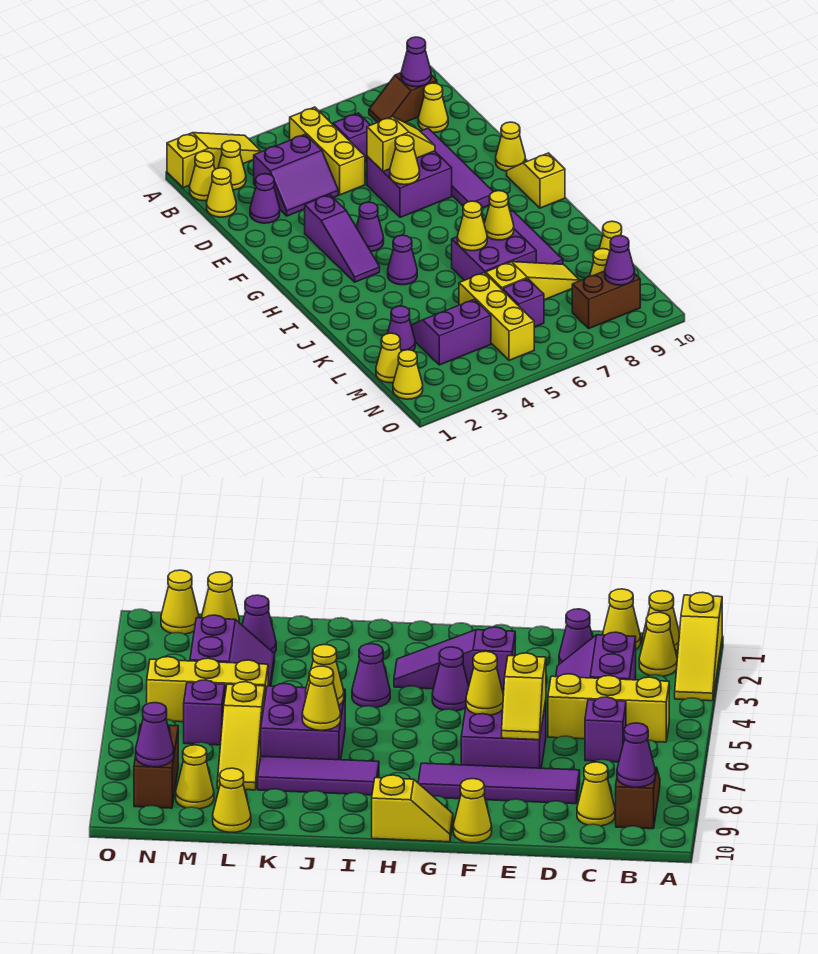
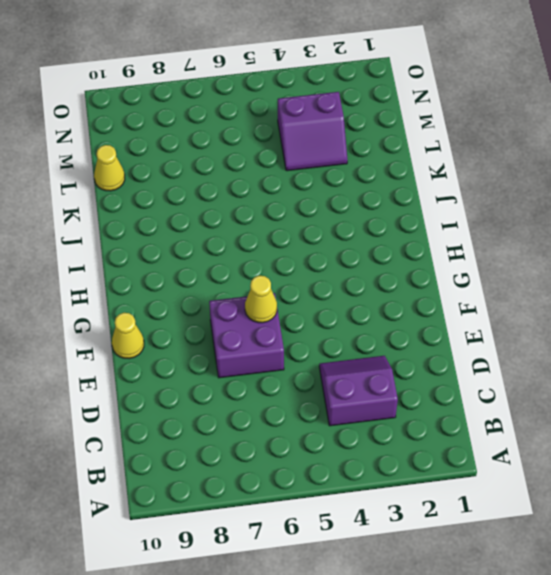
none -> yellow slope A1:A3 level 1 top 1
none -> yellow cone B1 level 1
none -> yellow cone B2 level 1
none -> yellow brick B5:D5 level 1

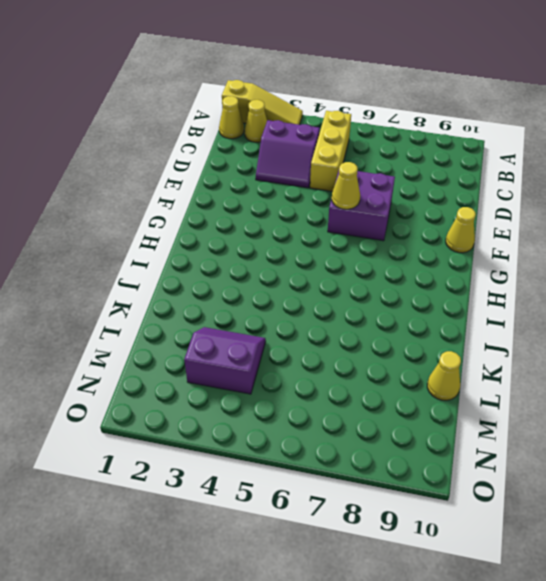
none -> brown slope B8:B9 level 1 top 9
none -> yellow cone C1 level 1
none -> purple brick C6 level 1
none -> yellow cone C9 level 1

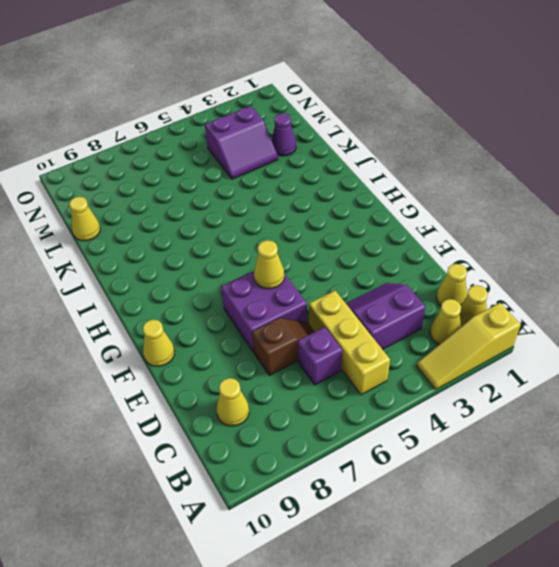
brown slope D6:D7 level 1 top 7 -> brown slope B8:B9 level 1 top 9
none -> purple cone D2 level 1
none -> purple tile D8:G8 level 1
none -> purple slope F3:H3 level 1 top F
none -> purple cone G4 level 1

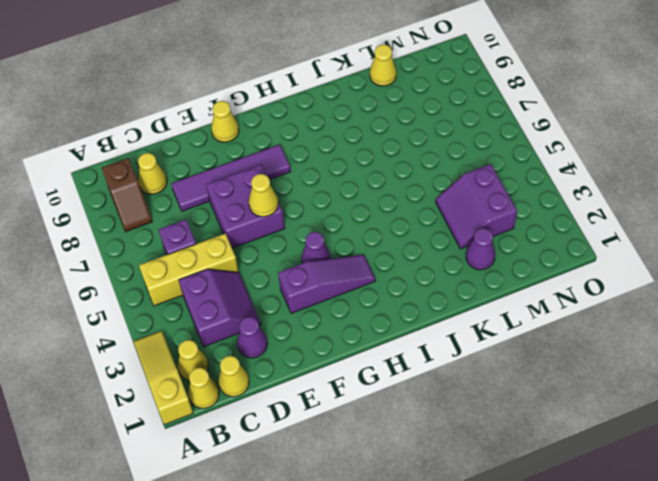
none -> yellow slope G10:H10 level 1 top H
none -> purple cone I4 level 1
none -> purple tile I8:K8 level 1
none -> purple brick J6:K7 level 1

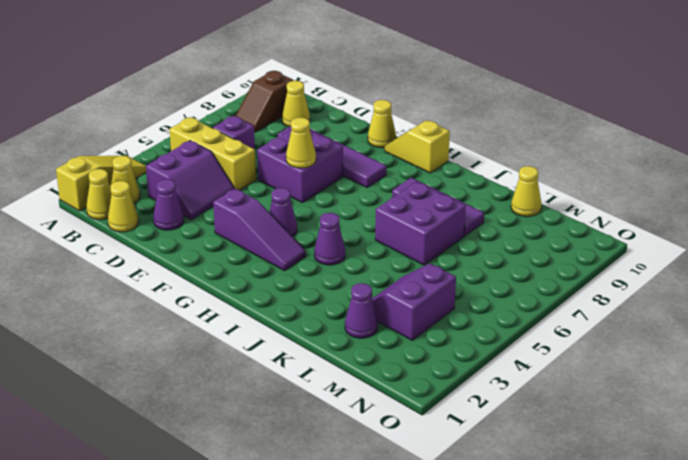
none -> yellow brick L5:N5 level 1
none -> yellow slope L6:L8 level 1 top 6
none -> yellow cone M1 level 1
none -> purple brick M6 level 1

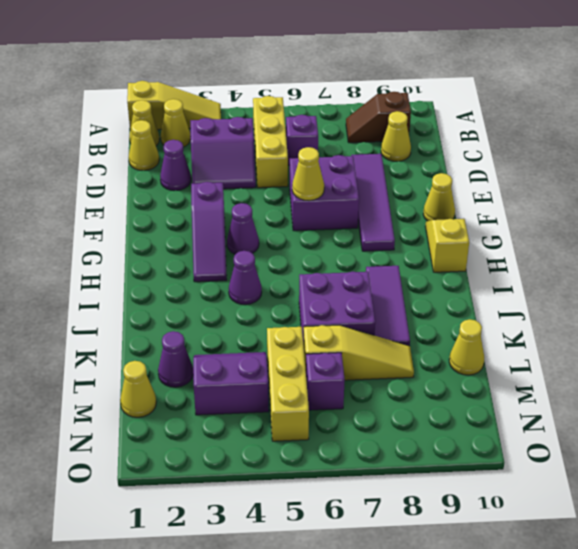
none -> yellow cone M9 level 1
none -> yellow cone N1 level 1
none -> brown brick N8:N9 level 1
none -> purple cone B9 level 2

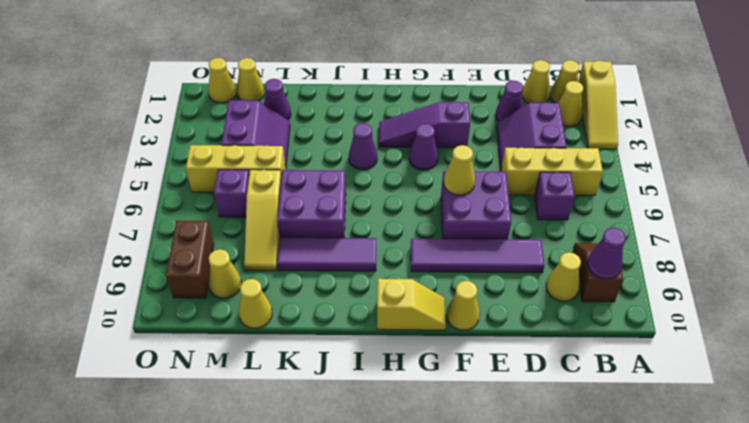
none -> yellow slope E6:E7 level 2 top 6
none -> yellow cone J6 level 2
none -> yellow cone J7 level 2
none -> purple cone N9 level 2

